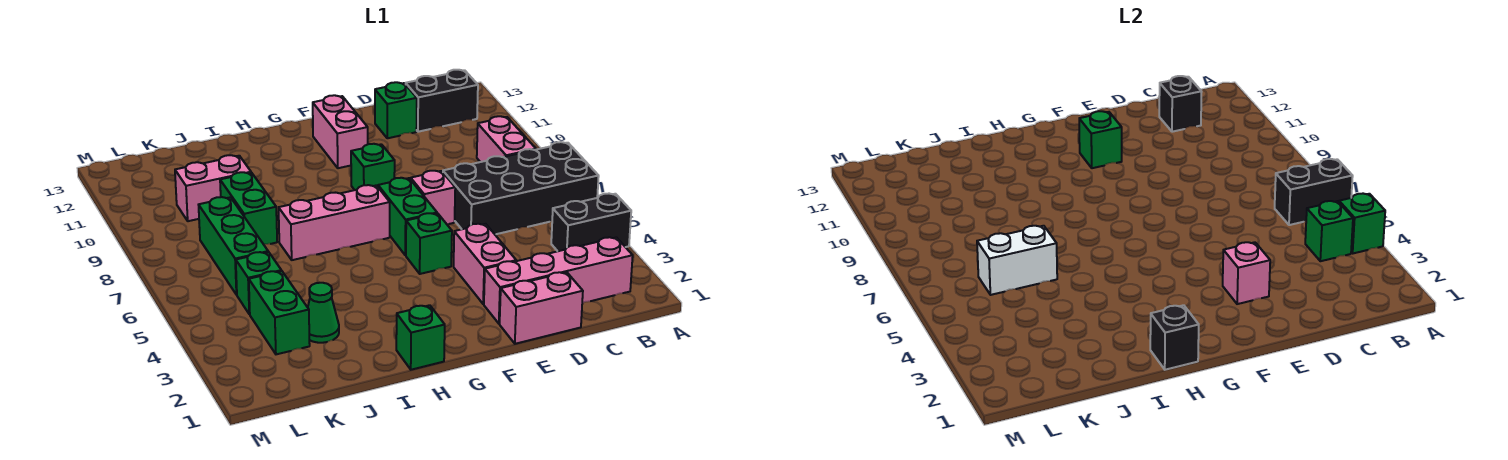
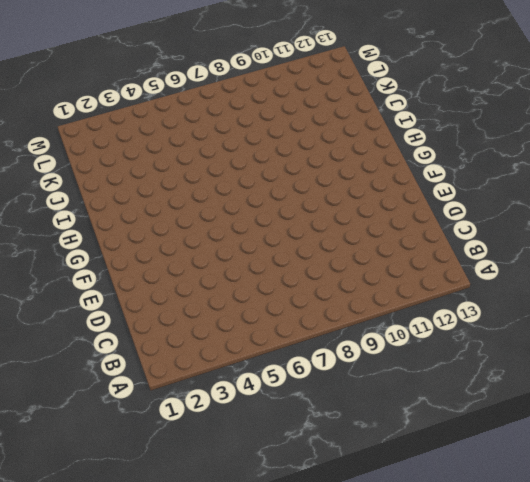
none -> black brick A4:B4 level 1
none -> black brick A6:D7 level 1
none -> pink brick B2:E2 level 1

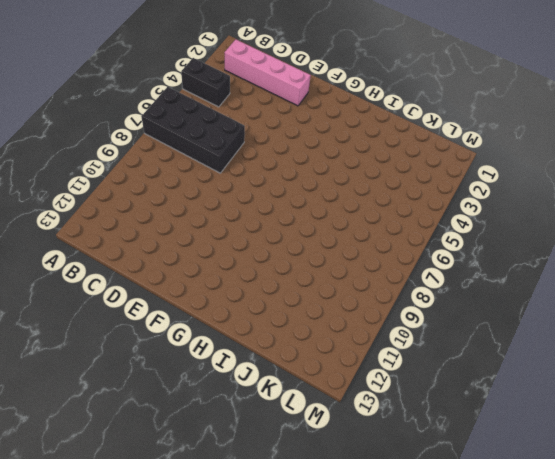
none -> pink brick B8:B9 level 1
none -> black brick B12:C12 level 1
none -> pink brick D1:E1 level 1

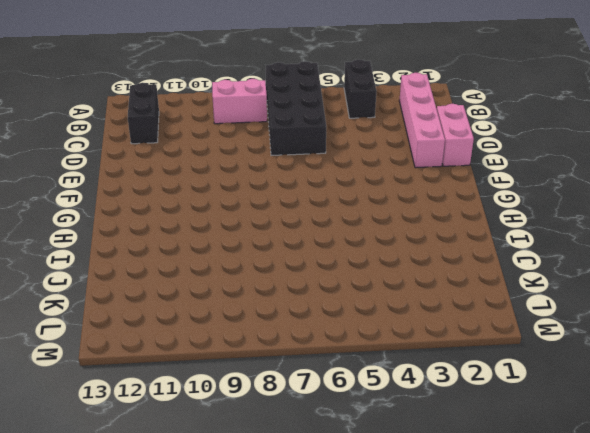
none -> green brick D12 level 1
none -> pink brick E3:E4 level 1
none -> pink brick E7 level 1

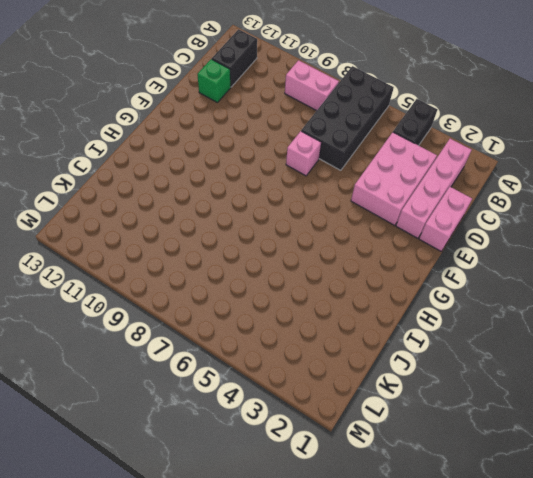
pink brick C3:E4 level 1 -> pink brick E3:E4 level 1
none -> green brick F5 level 1
none -> green brick F6:F7 level 1
none -> green brick F9 level 1

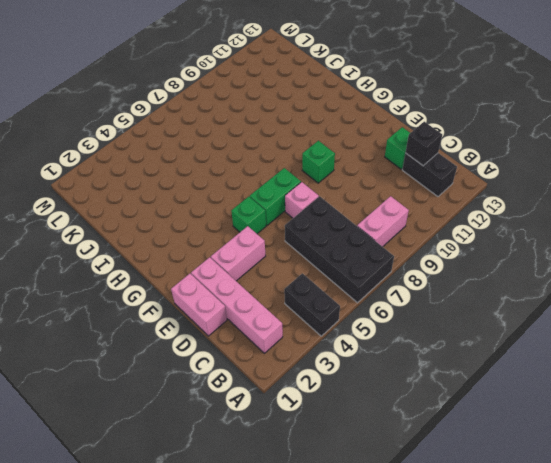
none -> pink brick F11:F12 level 1
none -> pink brick G7:I7 level 1
none -> green brick H1 level 1

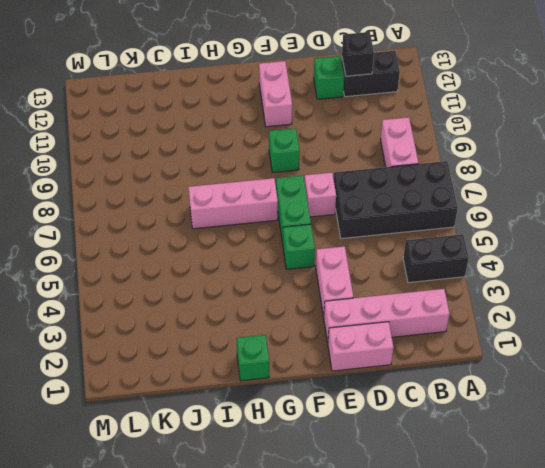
none -> green cone J3 level 1
none -> green brick J8:J9 level 1
none -> pink brick J10:K10 level 1

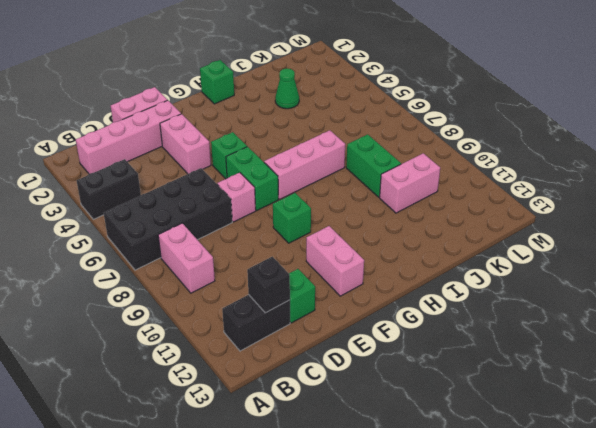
none -> green brick K3:K4 level 1
none -> green brick K5 level 1
none -> green brick K6:K8 level 1

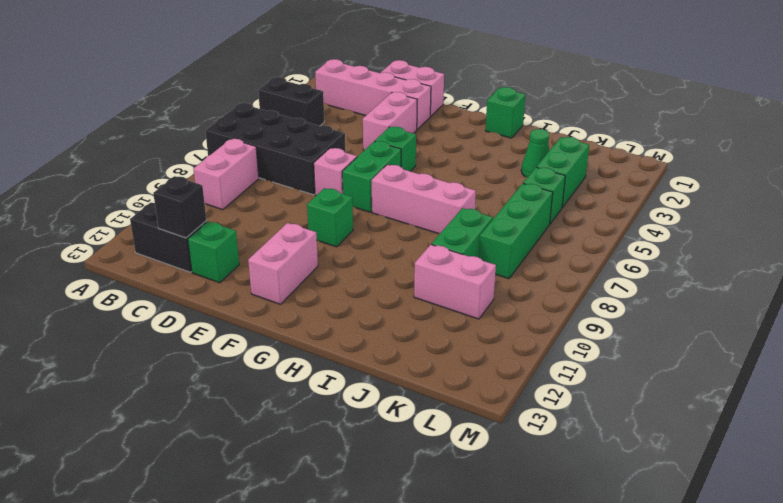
none -> green brick A4 level 2
none -> black brick A6:B6 level 2
none -> green brick B4 level 2

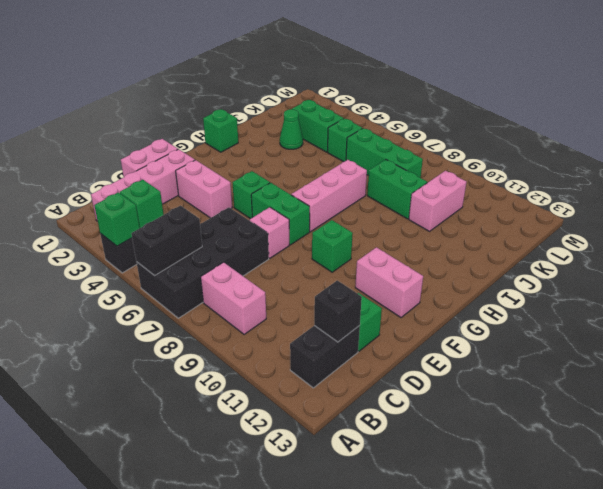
none -> pink brick E3 level 2
none -> green brick F11 level 2
none -> black brick H1 level 2

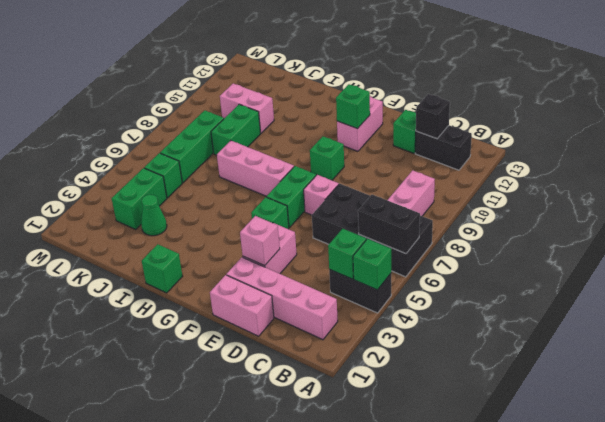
none -> black brick H1 level 2
none -> white brick J6:K6 level 2

